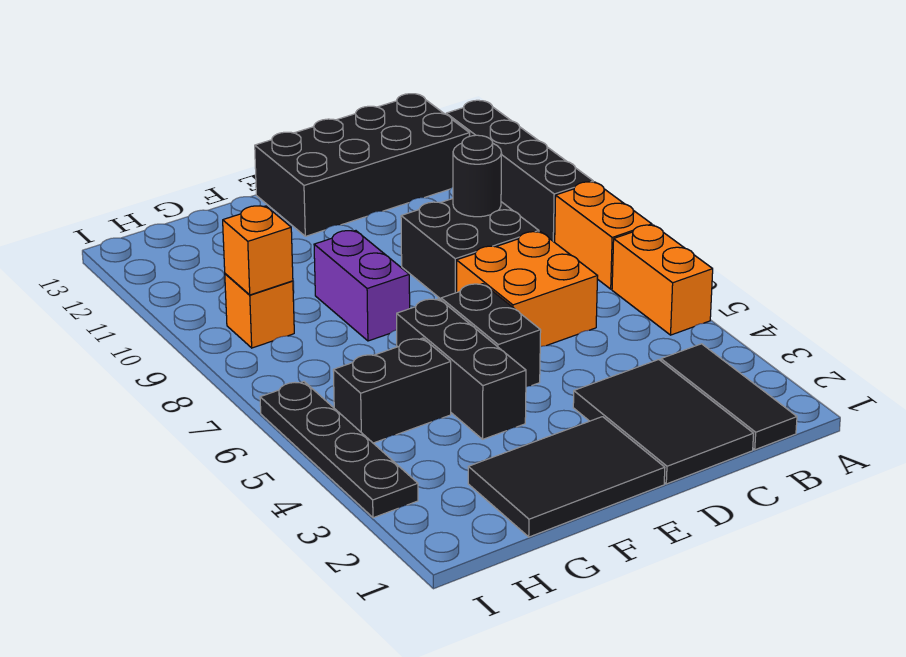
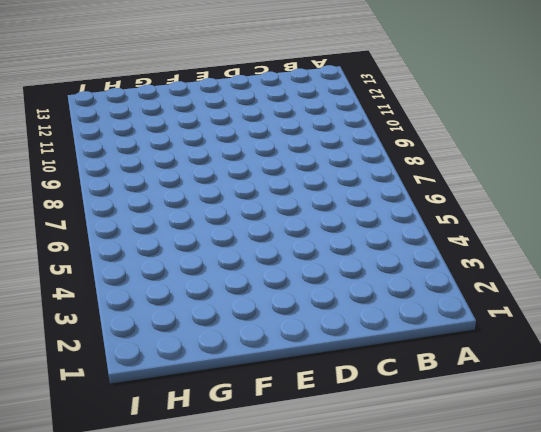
none -> orange brick A5:A6 level 1
none -> orange brick A7:A8 level 1
none -> black brick A9:A12 level 1

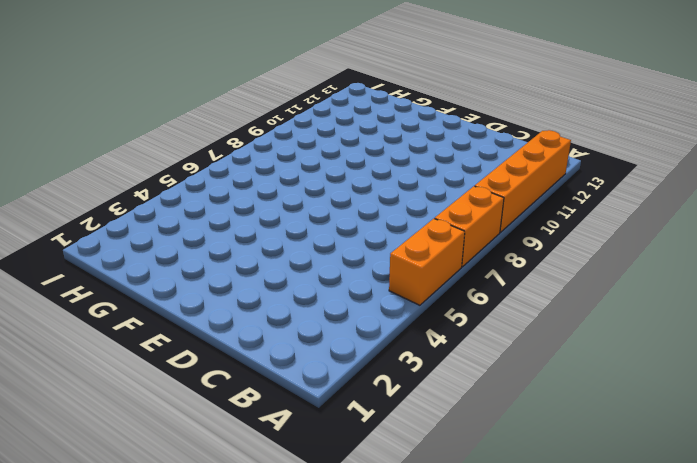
orange brick A9:A12 level 1 -> black brick A9:A12 level 1
none -> black tile B1:B3 level 1
none -> black brick B12:E13 level 1
none -> black tile C1:D3 level 1

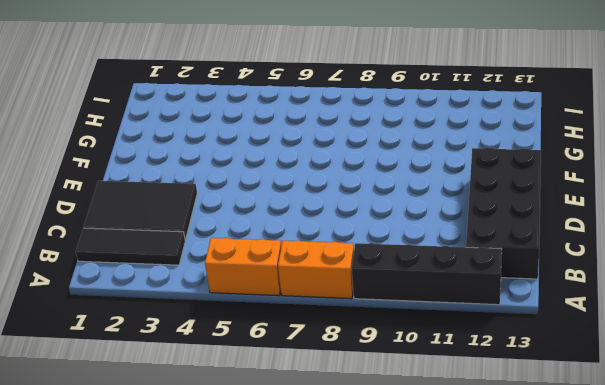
none -> orange brick C6:D7 level 1
none -> black brick C8:D9 level 1
none -> black tile E1:G2 level 1

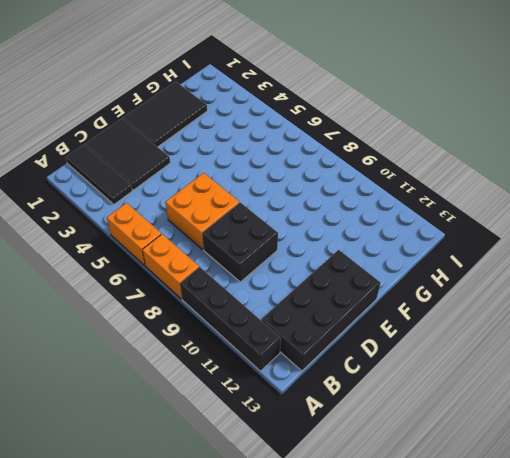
none -> black brick E5:E6 level 1
none -> black brick F4:F6 level 1
none -> purple brick F8:F9 level 1

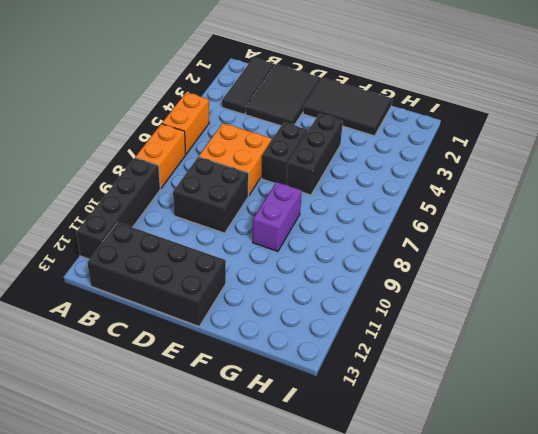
none -> black brick G5:H5 level 1
none -> orange brick H9 level 1
none -> black plate I3:I6 level 1

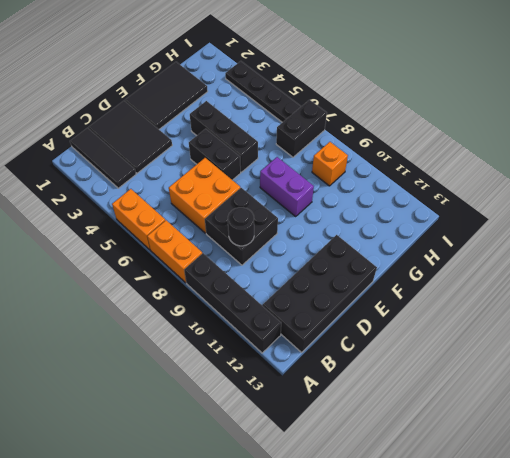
black brick H7:I7 level 1 -> black brick G5:H5 level 1
none -> orange brick H9 level 2

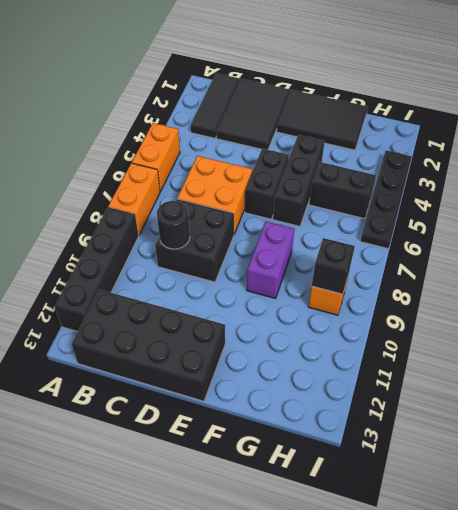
black brick H9 level 2 -> orange brick H9 level 2

